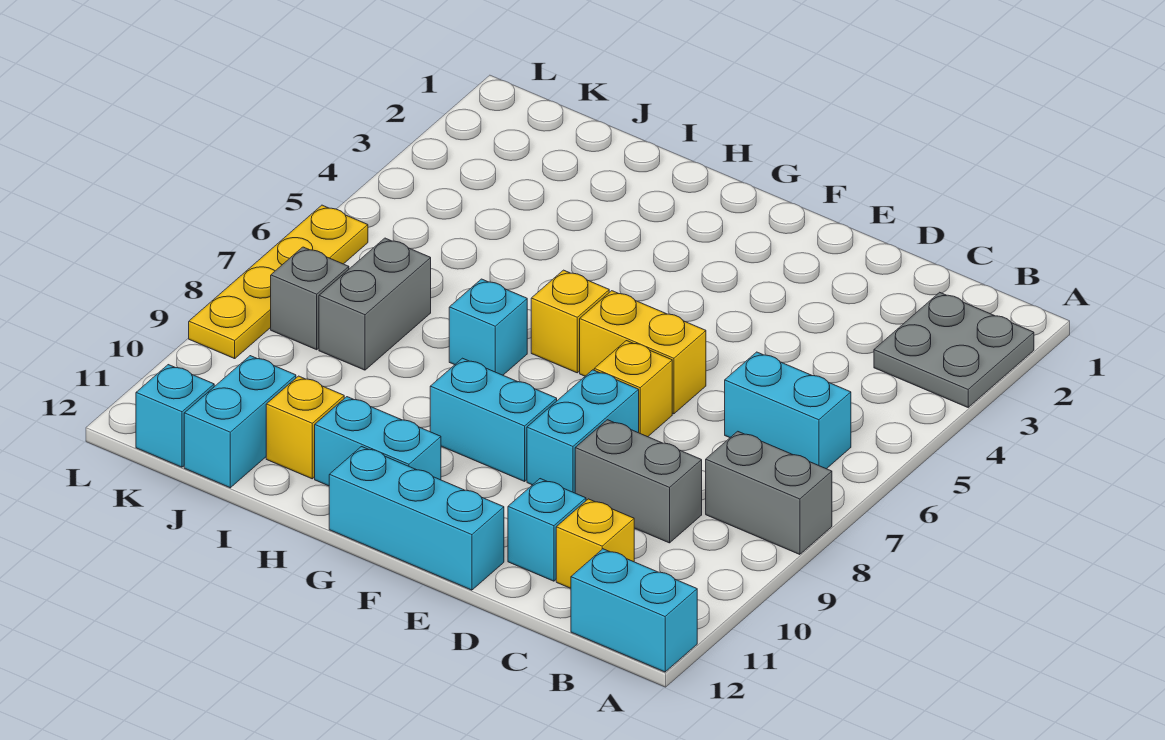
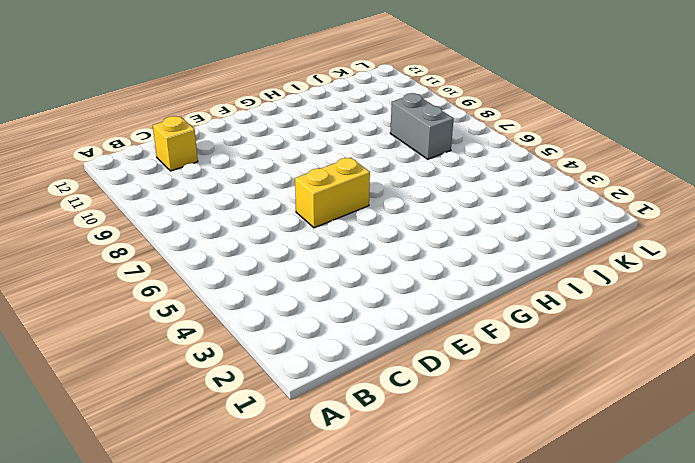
none -> grey plate A2:B3 level 1
none -> grey brick A8:B8 level 1
none -> cyan brick A12:B12 level 1

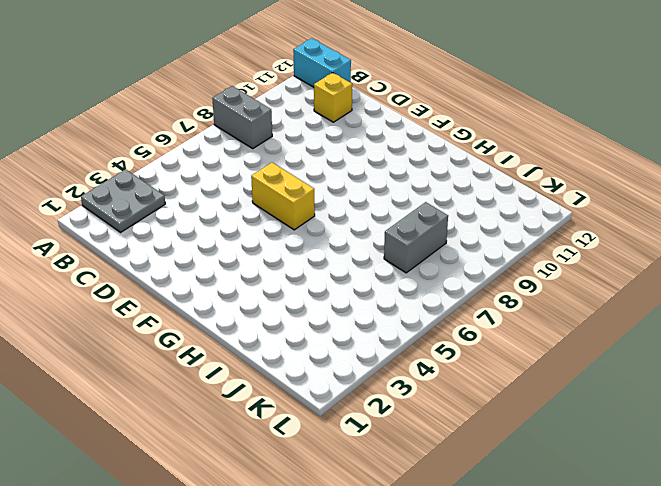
none -> cyan brick B6:C6 level 1
none -> grey brick C9:D9 level 1
none -> cyan brick D11 level 1

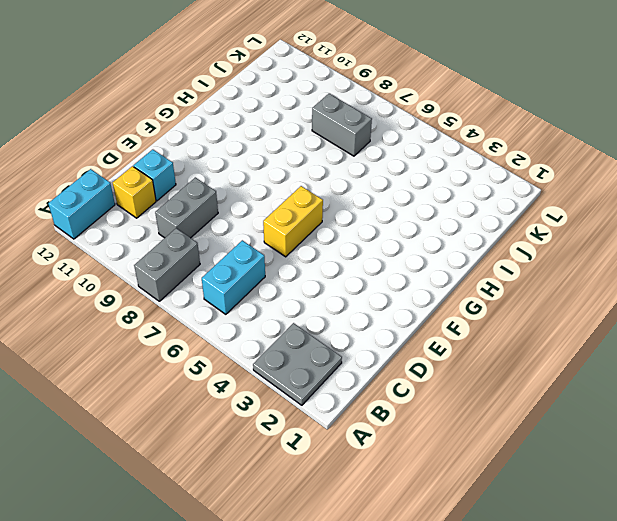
none -> yellow brick E7 level 1
none -> cyan brick E8:E9 level 1
none -> cyan brick E12:G12 level 1

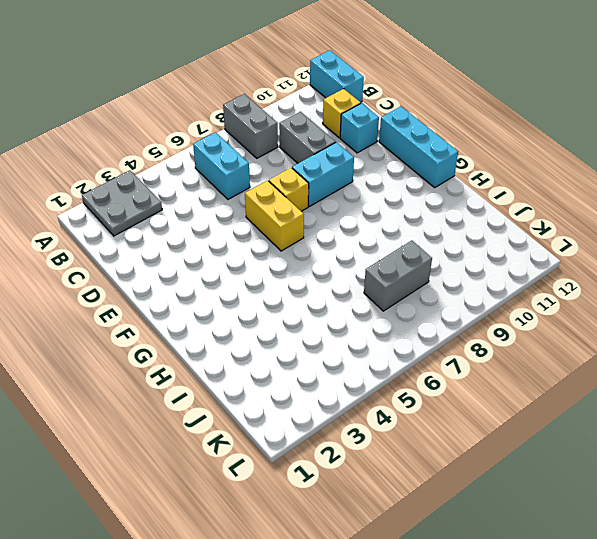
none -> cyan brick F9:G9 level 1
none -> yellow brick G6 level 1
none -> cyan brick G11:H11 level 1

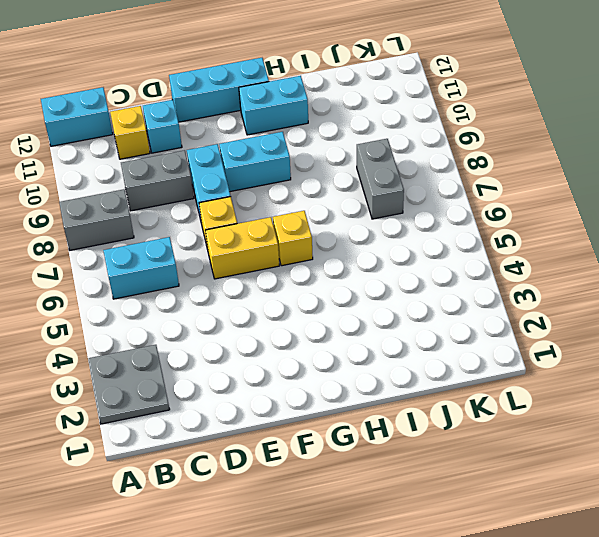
none -> cyan brick H7 level 1
none -> yellow brick I11 level 1
none -> cyan brick J11:J12 level 1

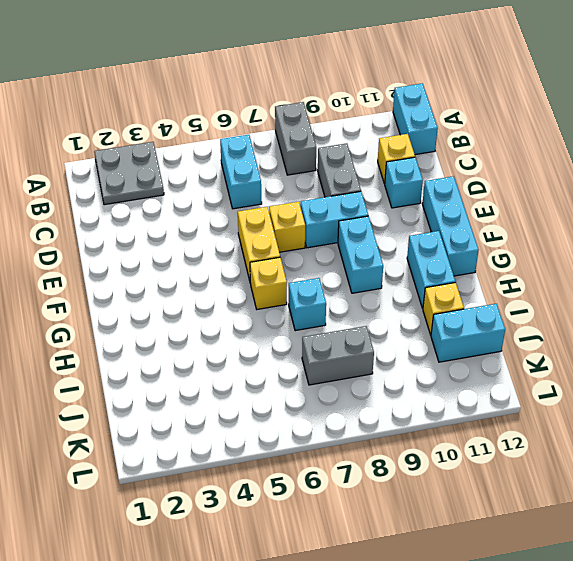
none -> grey brick K8 level 1
none -> cyan brick K12 level 1
none -> yellow plate L6:L9 level 1

